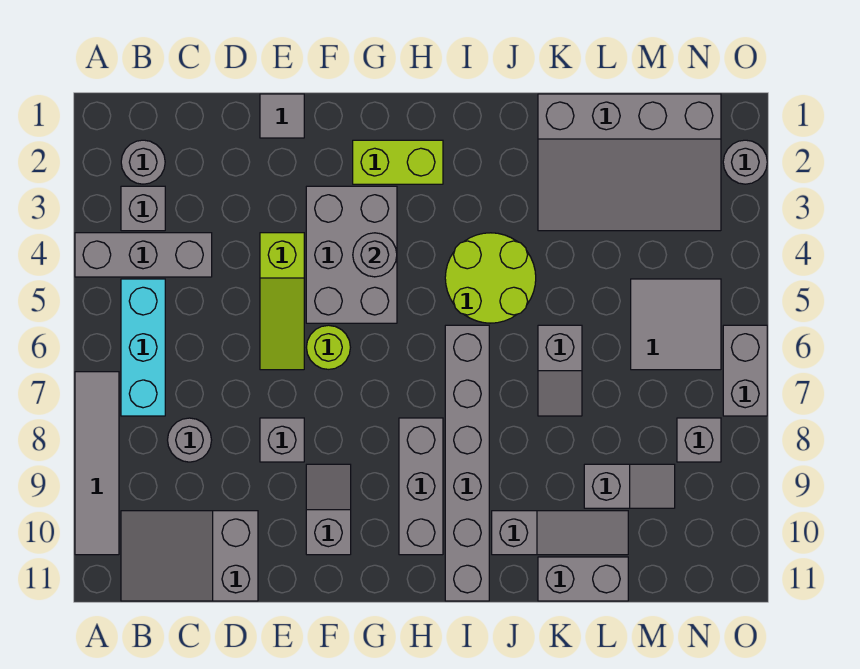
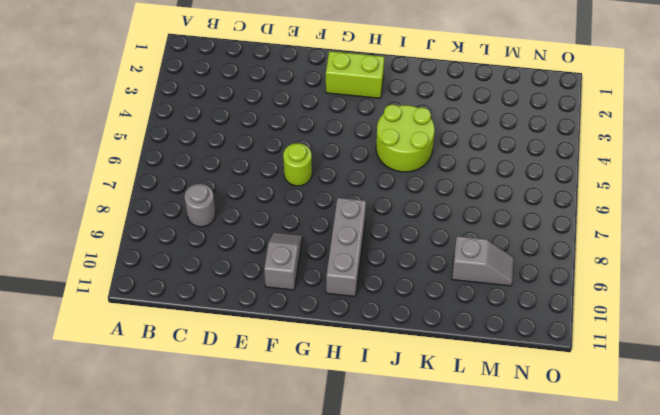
none -> grey brick A4:C4 level 1
none -> grey tile A7:A10 level 1
none -> grey round brick B2 level 1

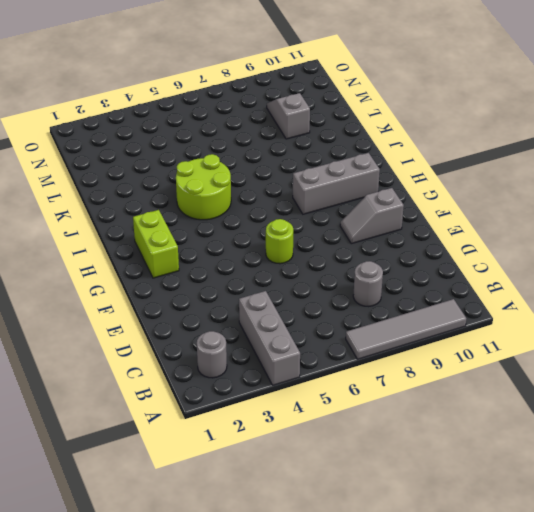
none -> grey brick B3 level 1
none -> cyan brick B5:B7 level 1
none -> grey slope B10:D11 level 1 top D

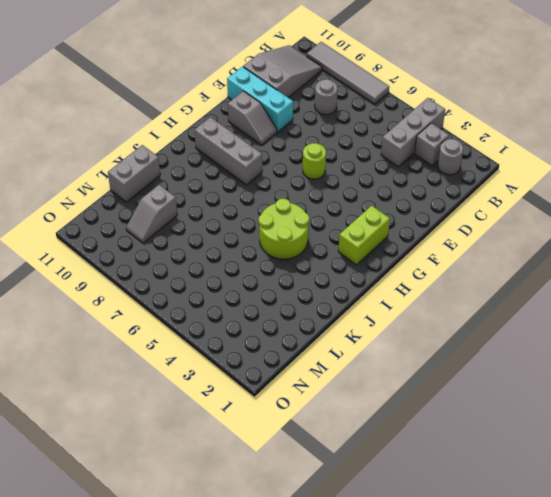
cyan brick E9:E11 level 1 -> cyan brick B5:B7 level 1
none -> grey tile E1 level 1
none -> lime slope E4:E6 level 1 top 4
none -> grey brick E8 level 1

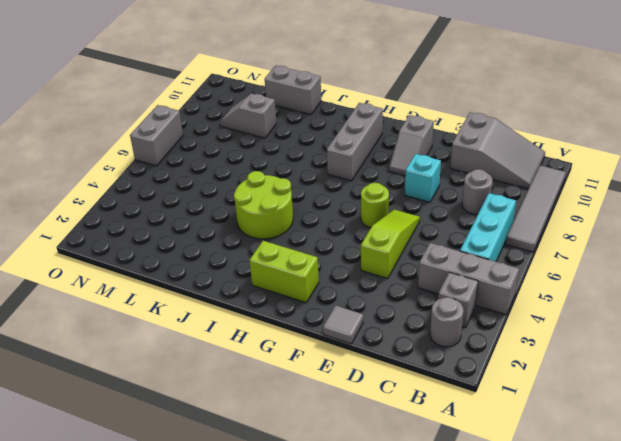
cyan brick E8 level 1 -> grey brick E8 level 1
none -> grey brick F3:G5 level 1
none -> grey brick I6:I11 level 1
none -> grey slope J10:L10 level 1 top J

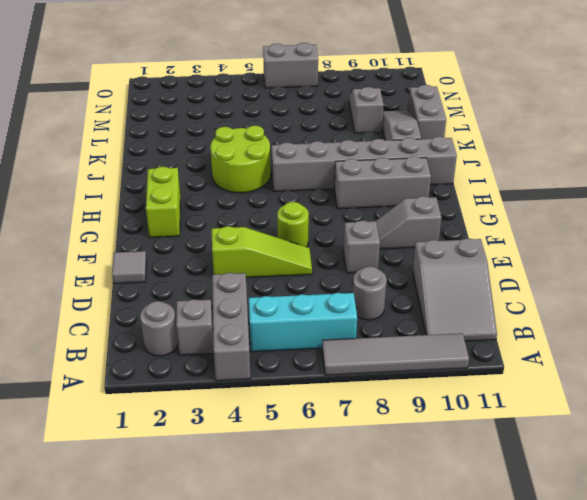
none -> grey brick F3:G5 level 1
none -> grey slope K1:N3 level 1 top 1
none -> grey slope K6:K7 level 1 top 6

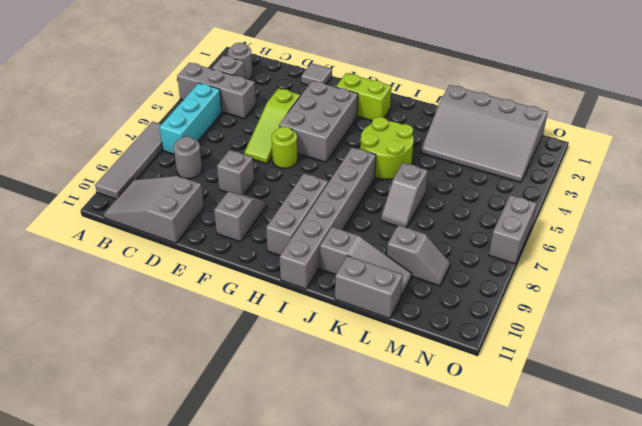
none -> grey tile M5:N6 level 1
none -> grey brick N8 level 1
none -> grey round brick O2 level 1

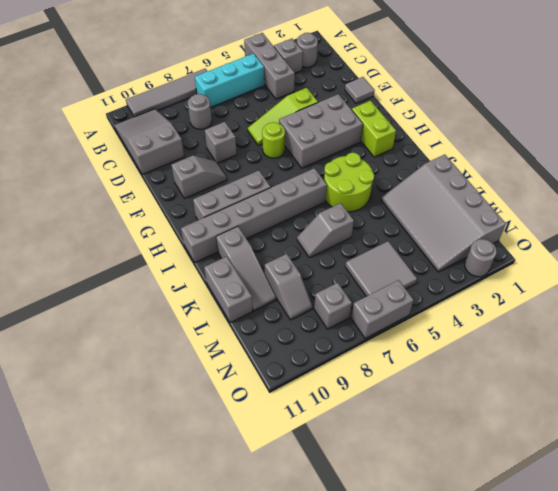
none -> grey round brick G4 level 2

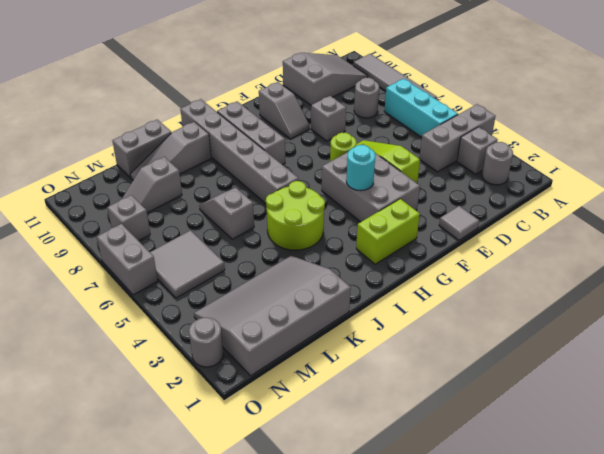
cyan round brick G4 level 2 -> grey round brick G4 level 2

